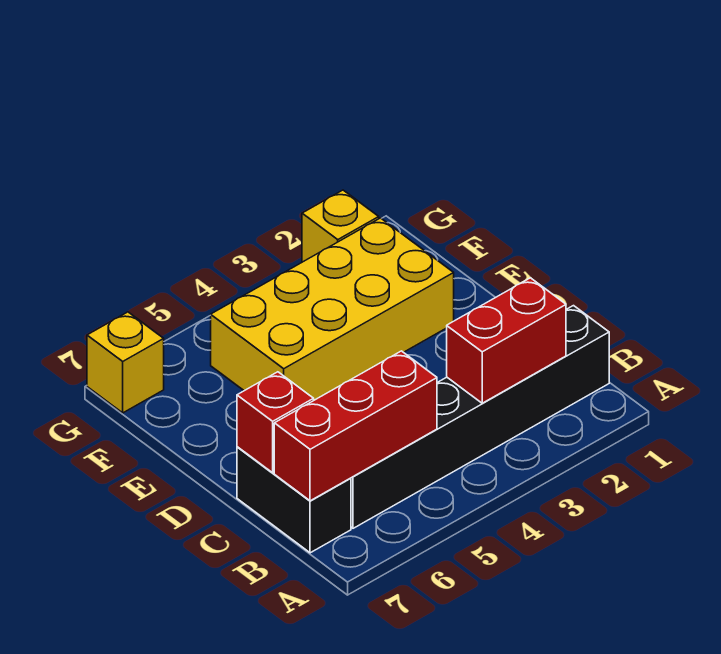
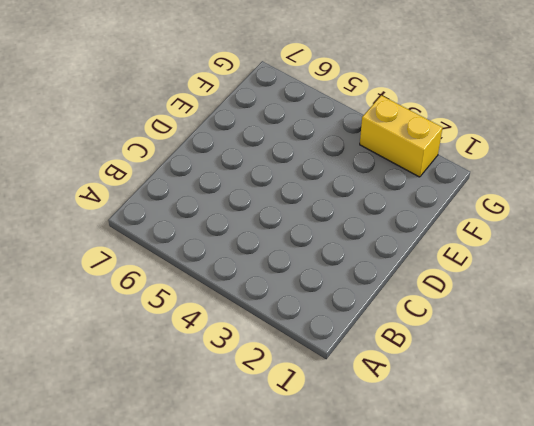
yellow brick G2:G3 level 1 -> yellow brick G2 level 1
none -> black brick B1:B6 level 1
none -> black brick B7:C7 level 1

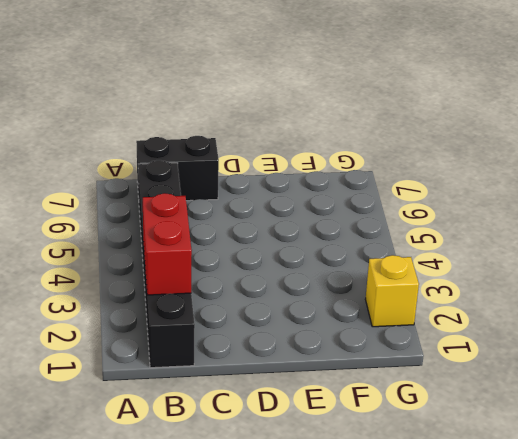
none -> yellow brick E2:F5 level 1
none -> yellow brick G7 level 1

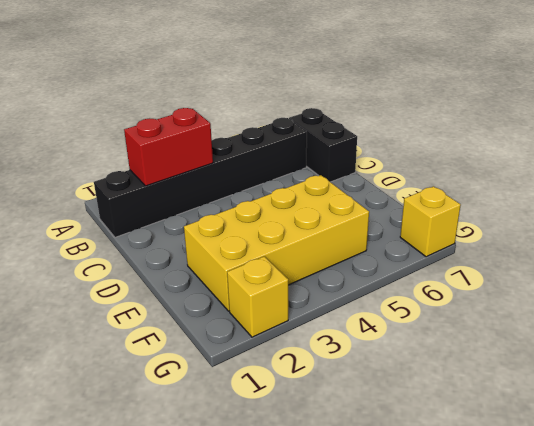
none -> red brick B5:B7 level 2
none -> red brick C7 level 2

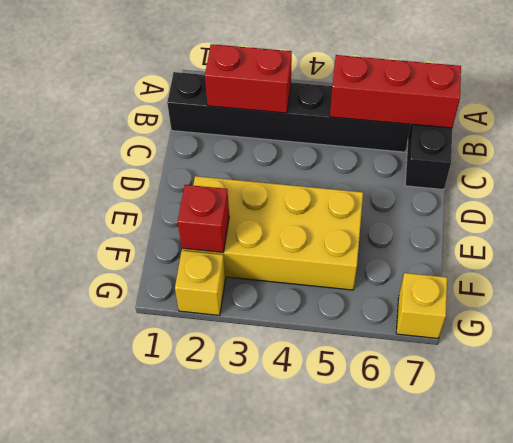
red brick F2 level 2 -> red brick C7 level 2

